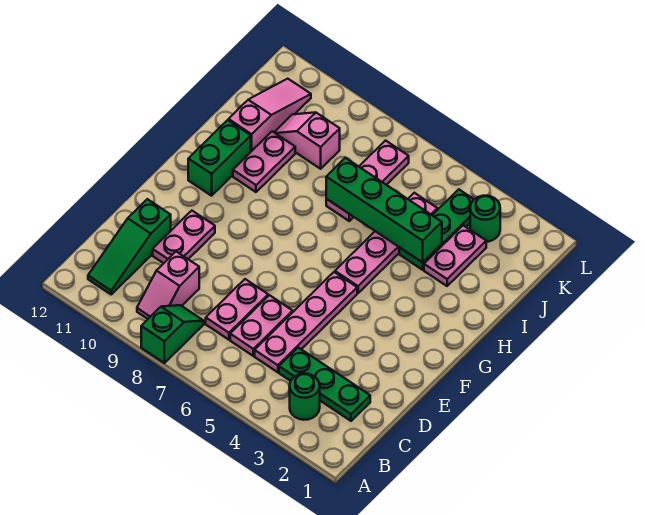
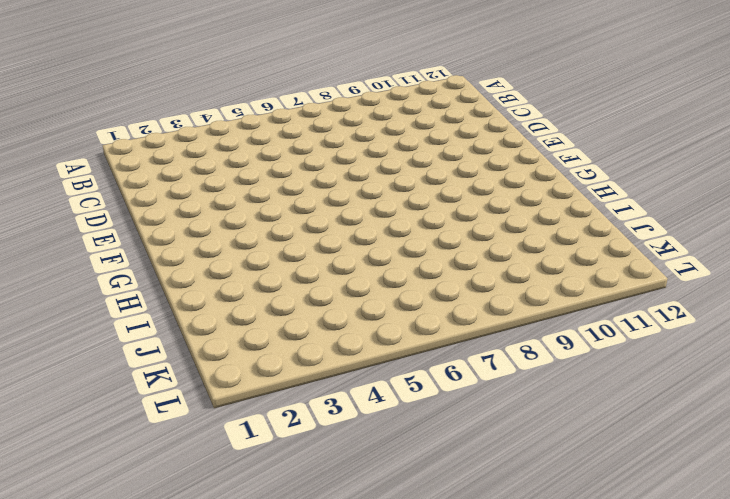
none -> green slope A8:B8 level 1 top A
none -> green round brick B3 level 1
none -> pink slope B9:C9 level 1 top C

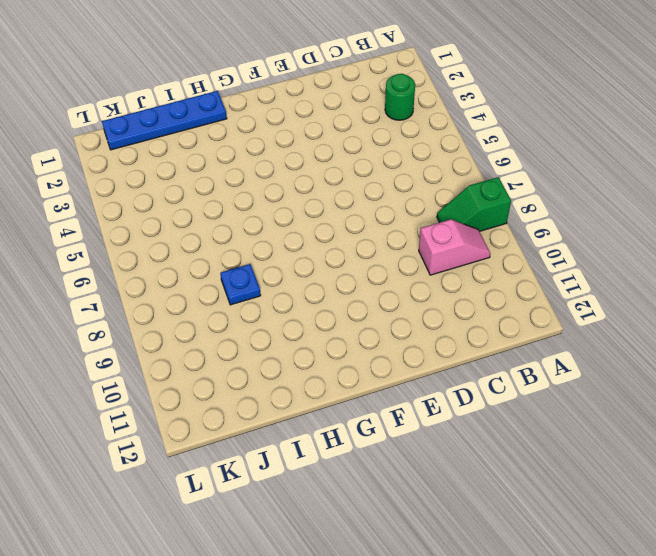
blue plate H1:K1 level 1 -> none
blue plate I8 level 1 -> none
none -> green slope B11:D11 level 1 top D
none -> green plate C2:C4 level 1
none -> pink plate C5:F5 level 1

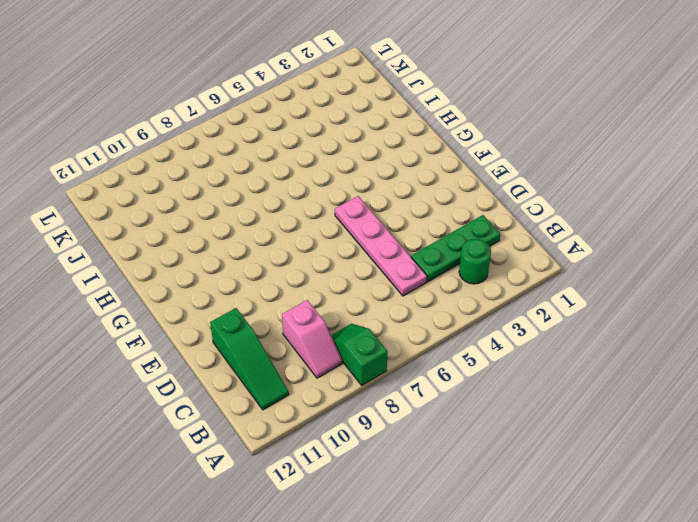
none -> pink plate C6:D6 level 1
none -> pink plate C7:D7 level 1
none -> pink plate D10:E10 level 1

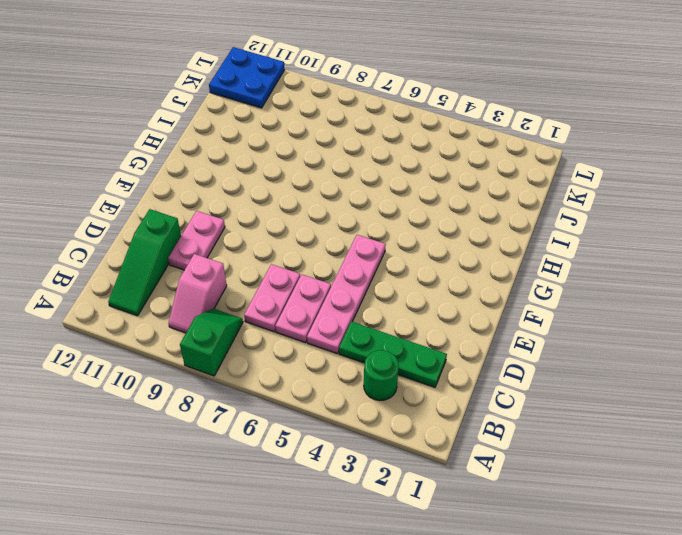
blue plate K11:L12 level 1 -> pink slope I11:K11 level 1 top I
none -> pink plate G5:J5 level 1
none -> green brick G11:H11 level 1
none -> pink plate H10:I10 level 1

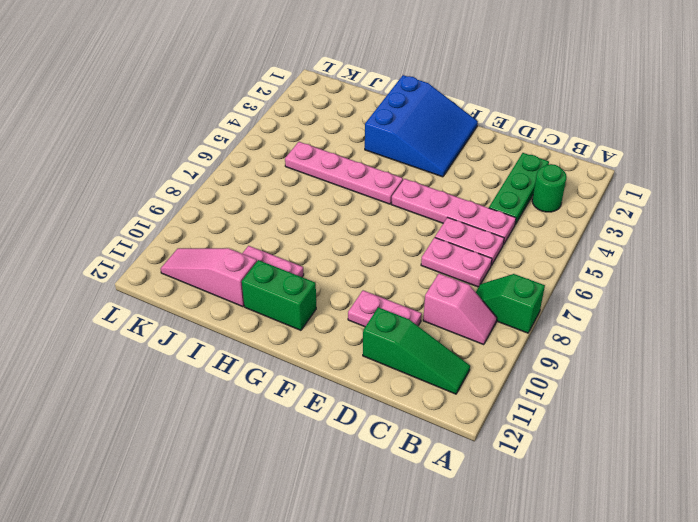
blue slope F1:H3 level 1 top H -> none
none -> pink plate I3:J3 level 1
none -> green plate I4:K4 level 1
none -> pink plate I7:K7 level 1

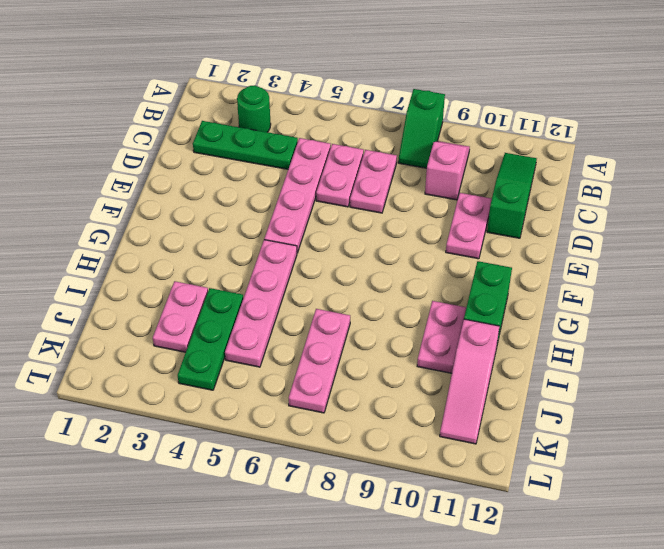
none -> pink slope J9:J10 level 1 top 9
none -> green round brick K3 level 1
none -> green brick I4:I7 level 2

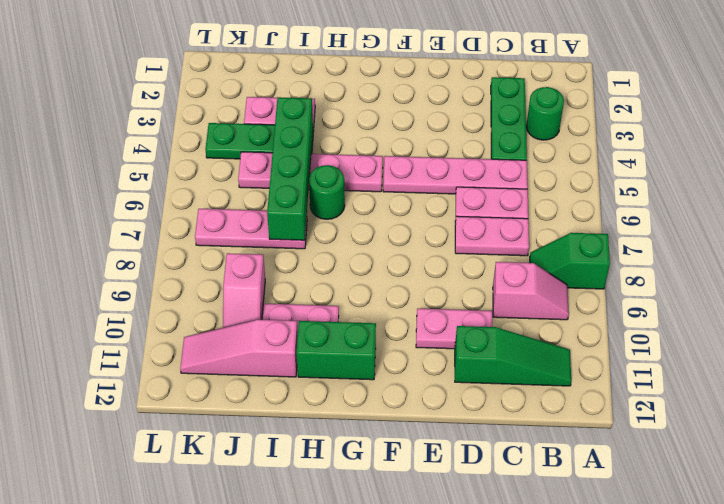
green round brick H6 level 1 -> green round brick K3 level 1

